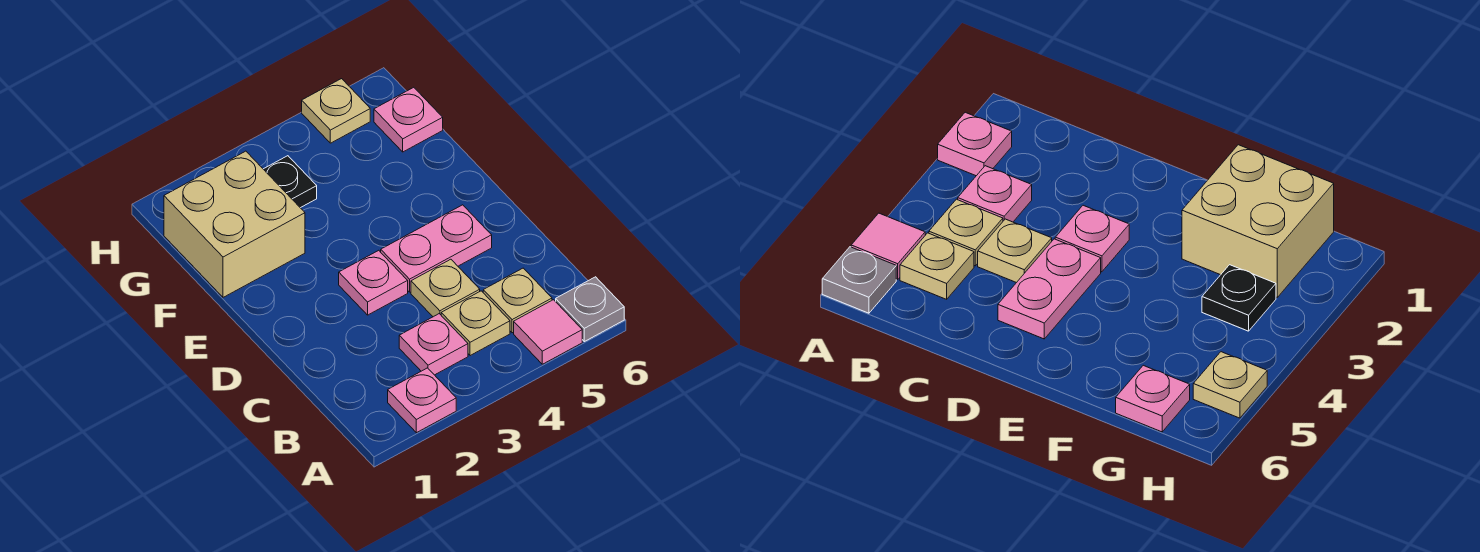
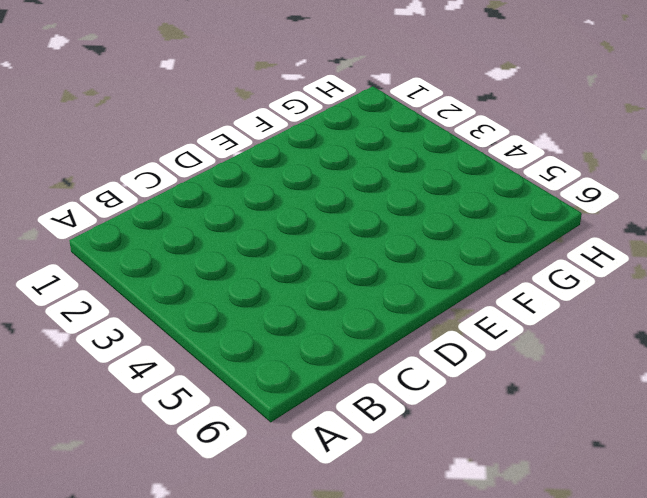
none -> pink plate A2 level 1
none -> pink tile A5 level 1
none -> grey plate A6 level 1

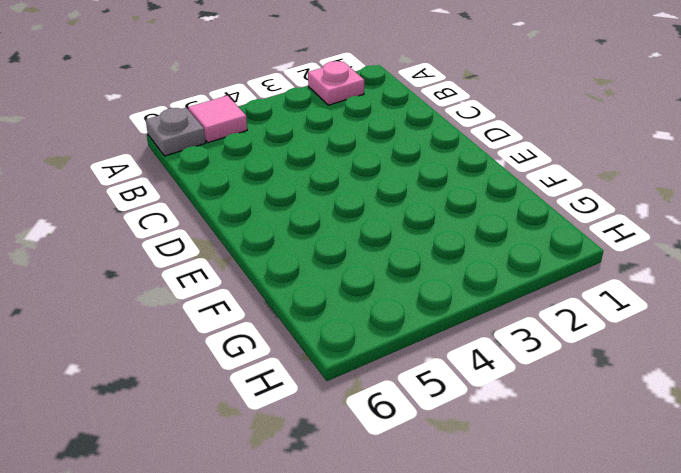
none -> pink plate B3 level 1
none -> tan plate B4 level 1
none -> tan plate B5 level 1

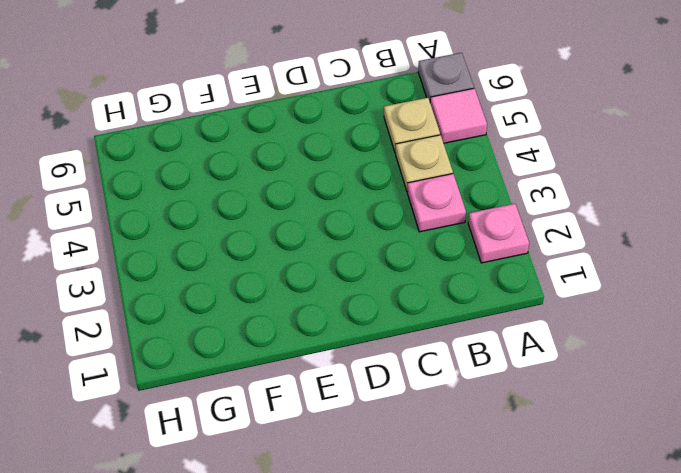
none -> tan plate C4 level 1
none -> pink plate D3 level 1
none -> pink plate D4:D5 level 1

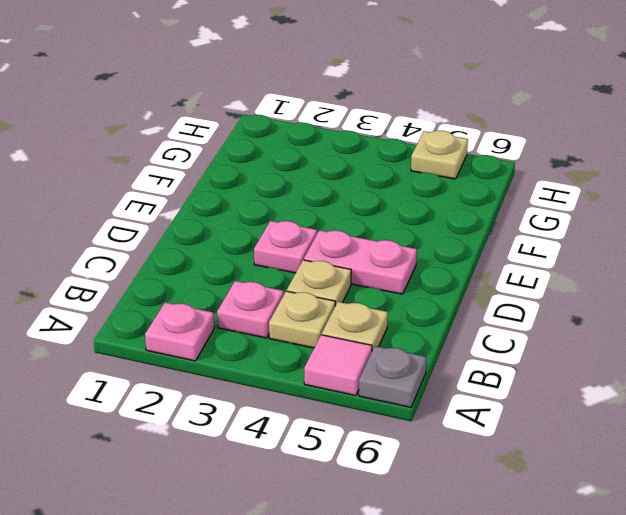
none -> tan brick F1:G2 level 1
none -> black plate G3 level 1
none -> pink plate G6 level 1

